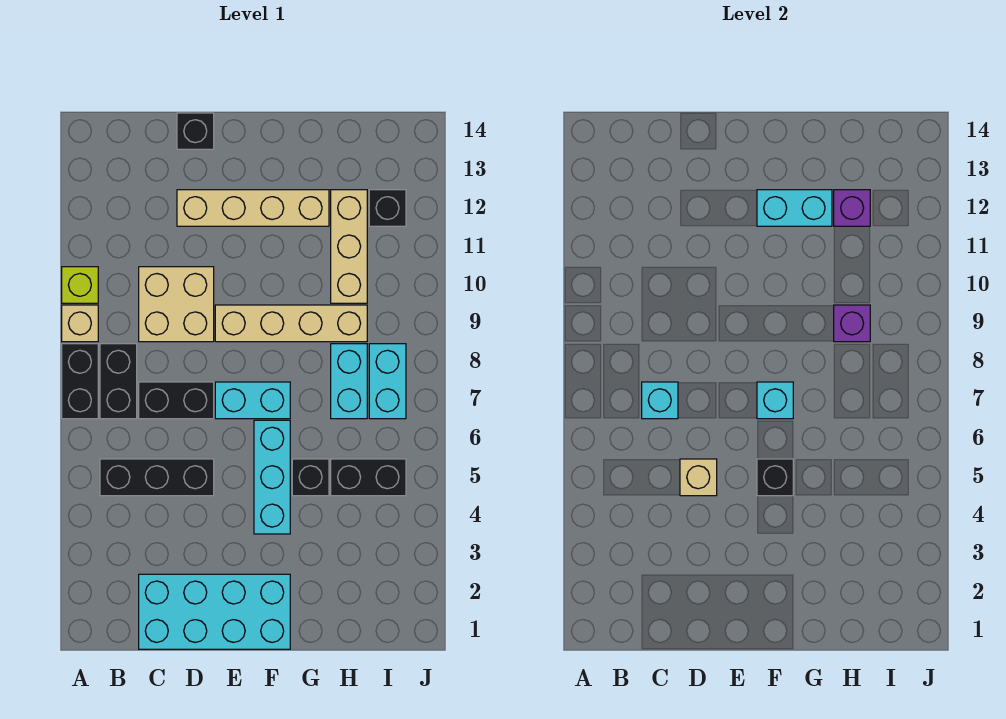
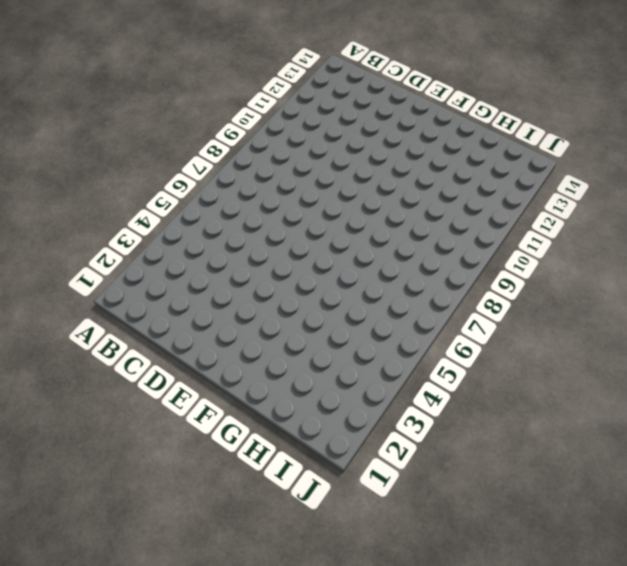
none -> black brick A7:A8 level 1
none -> tan brick A9 level 1
none -> lime brick A10 level 1

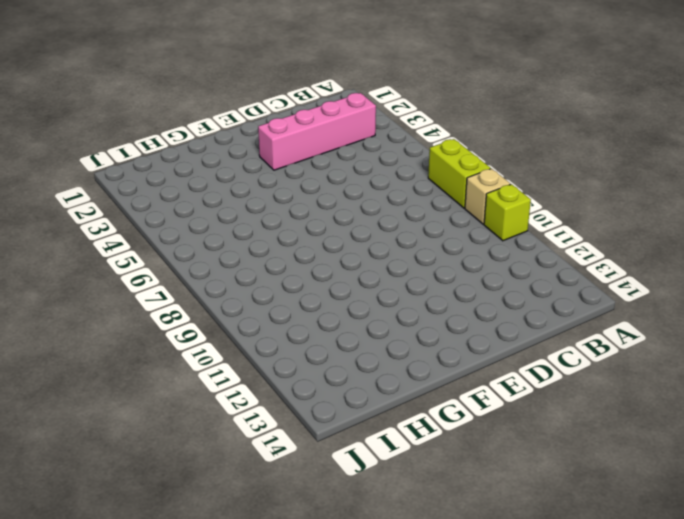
lime brick A7:A8 level 1 -> black brick A7:A8 level 1
pink brick B3:E3 level 1 -> none
none -> black brick B5:D5 level 1
none -> black brick B7:B8 level 1
none -> cyan brick C1:F2 level 1

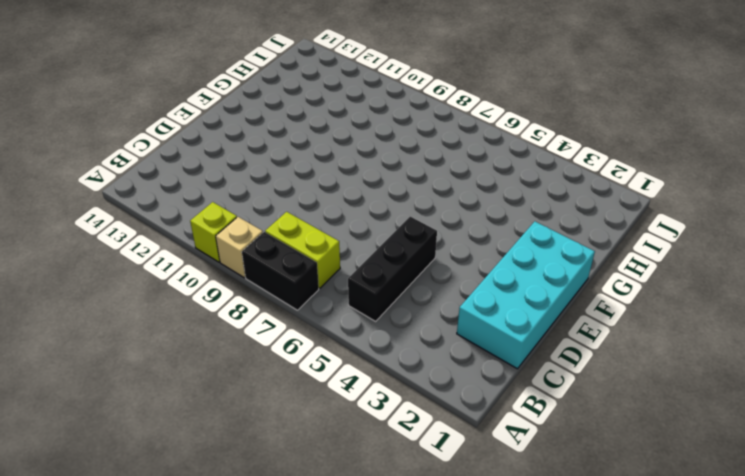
lime brick B7:B8 level 1 -> black brick B7:B8 level 1
none -> black brick C7:D7 level 1
none -> tan brick C9:D10 level 1
none -> tan brick D12:G12 level 1

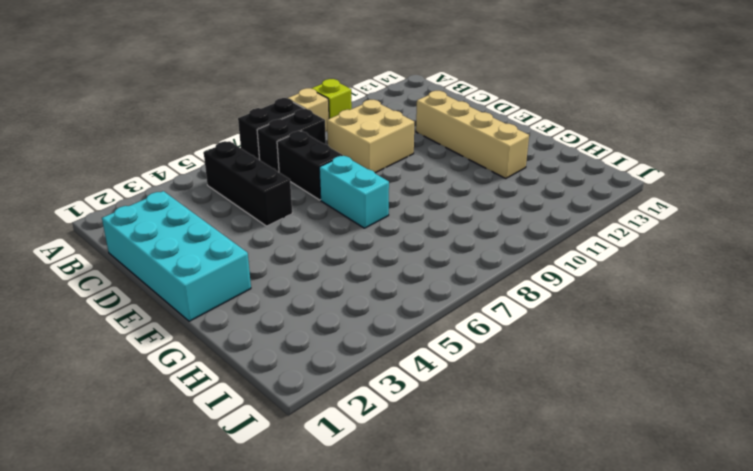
none -> black brick D14 level 1
none -> tan brick E9:H9 level 1
none -> cyan brick F4:F6 level 1

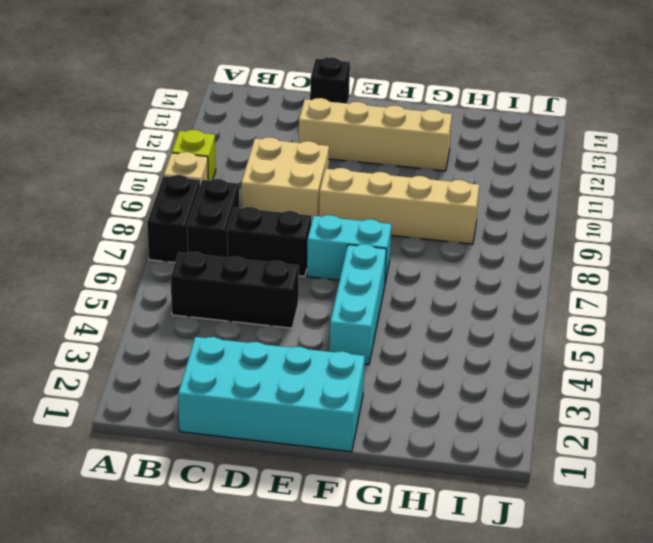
none -> black brick G5 level 1
none -> black brick H5:I5 level 1
none -> cyan brick H7:H8 level 1

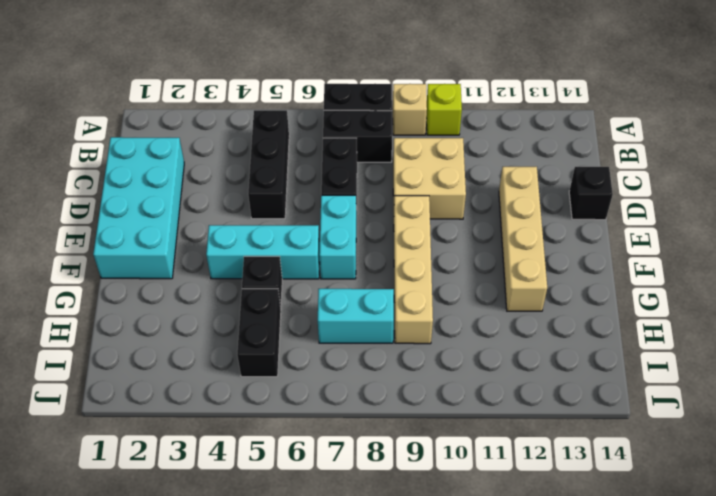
none -> tan brick H10:H12 level 1
none -> cyan brick I7:I8 level 1
none -> black brick I12 level 1

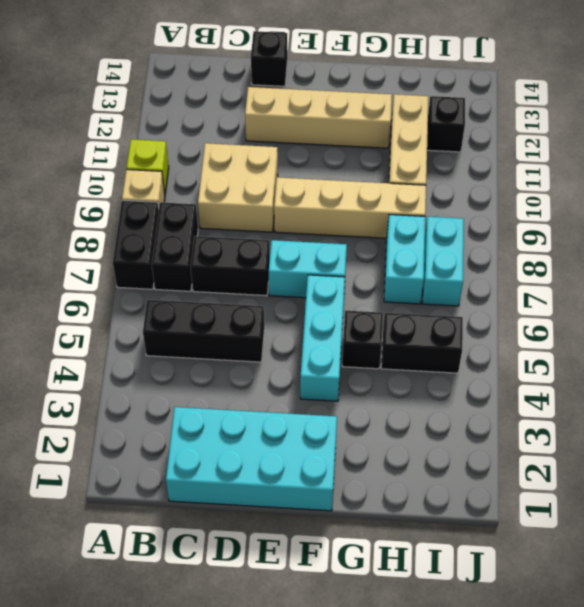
none -> cyan brick C7 level 2
none -> tan brick D5 level 2
none -> black brick F5 level 2

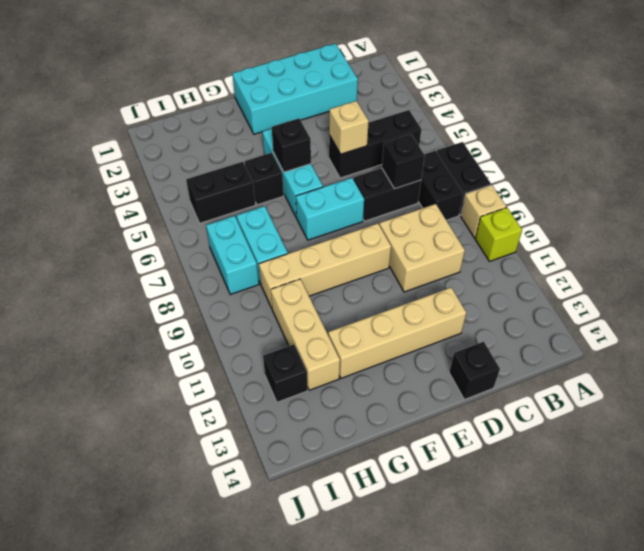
black brick C7 level 2 -> cyan brick C7 level 2
none -> cyan brick F7 level 2
none -> cyan brick F12:G12 level 2
none -> purple brick H9 level 2

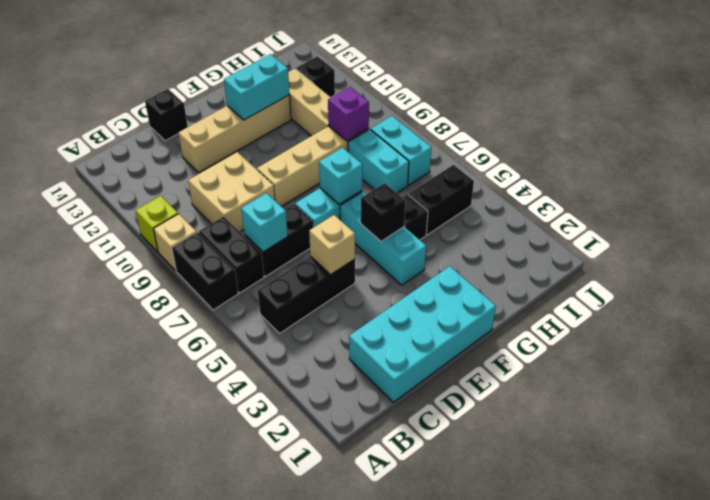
none -> purple brick H12 level 2

